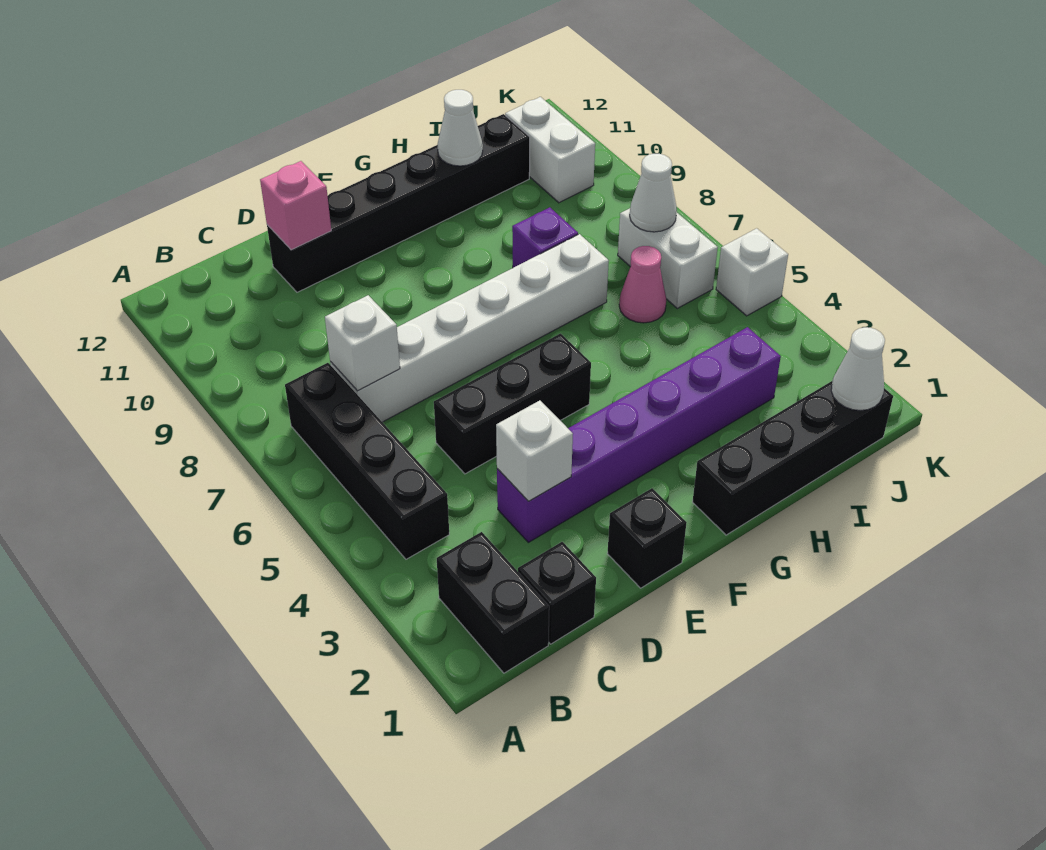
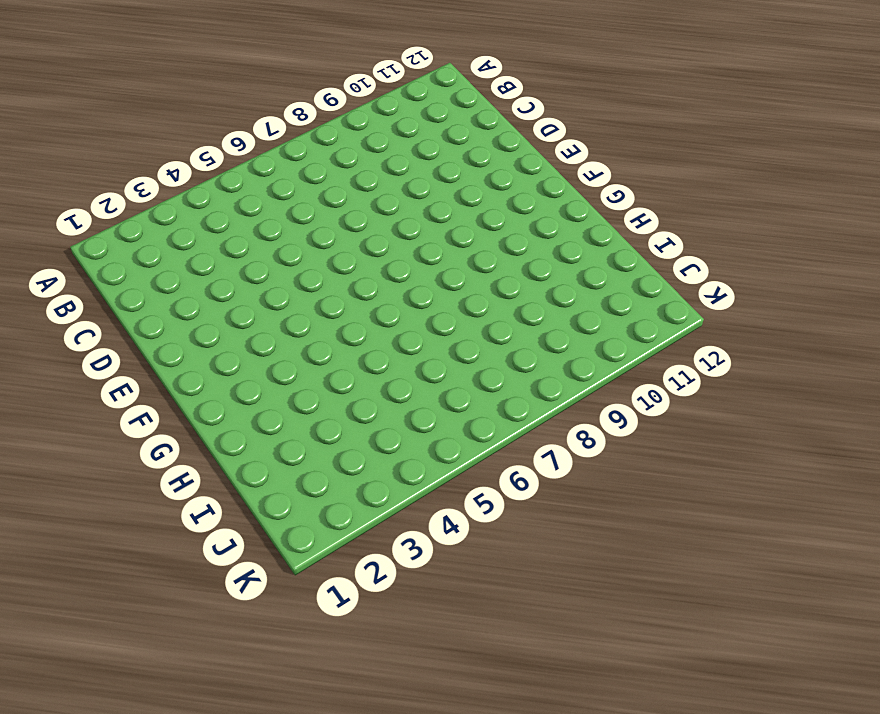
none -> black brick B1:B2 level 1
none -> black brick B4:B7 level 1
none -> black brick C1 level 1

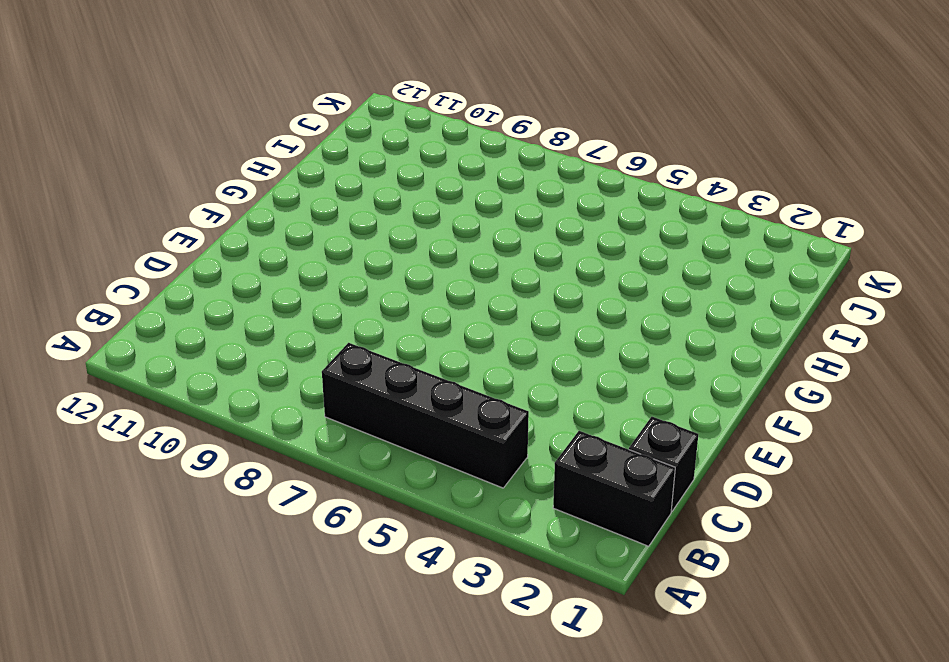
none -> white brick C7:H7 level 1
none -> purple brick D3:I3 level 1
none -> black brick D5:F5 level 1

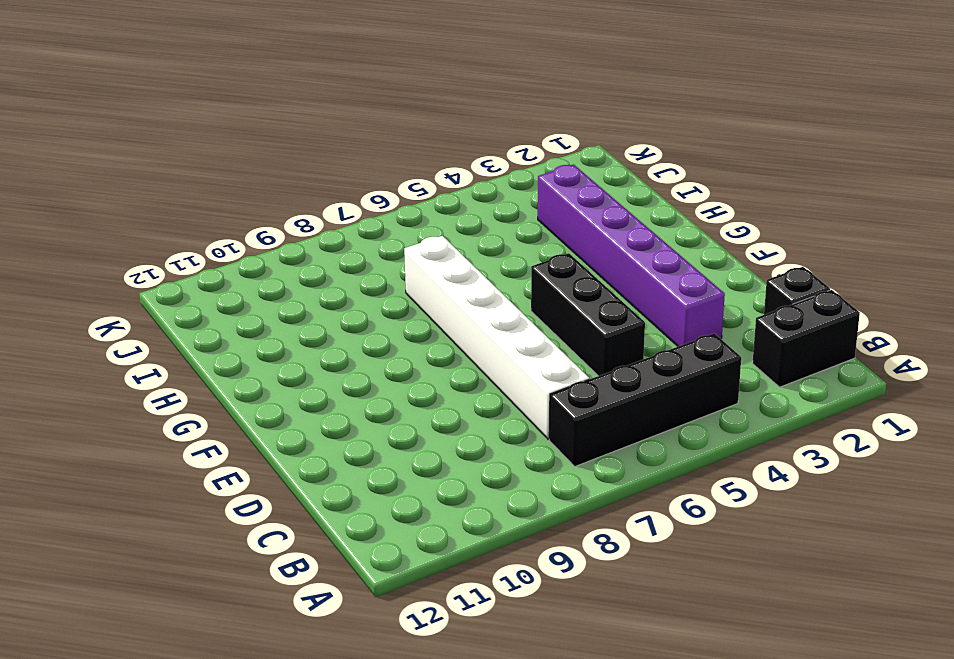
none -> black brick D11:I11 level 1
none -> black brick E1 level 1
none -> black brick G1:J1 level 1

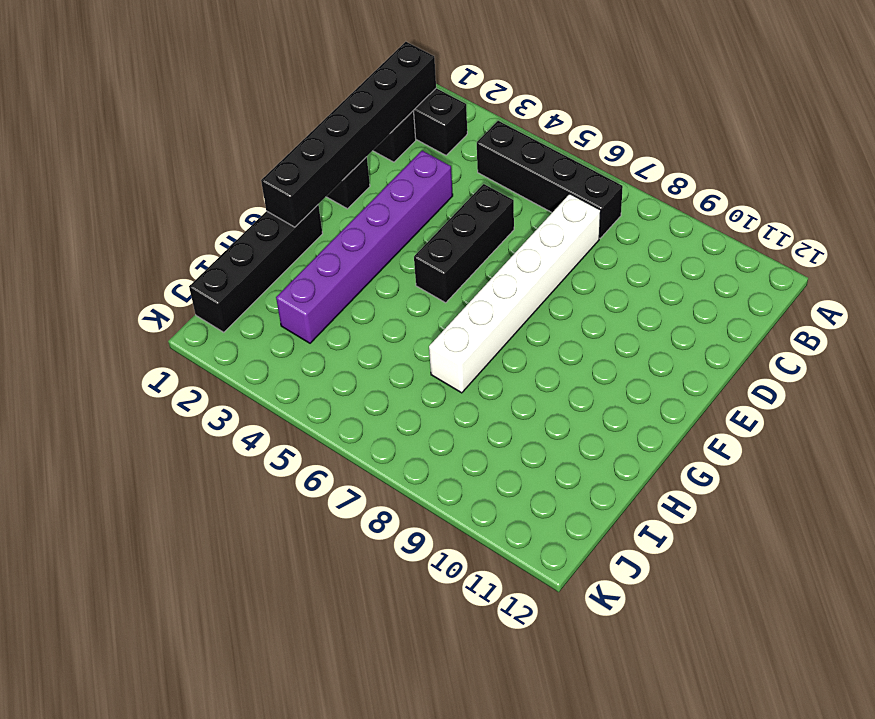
black brick B1:G1 level 2 -> black brick D11:I11 level 1
none -> purple brick H8 level 1
none -> pink cone I6 level 1
none -> white brick J6:J7 level 1

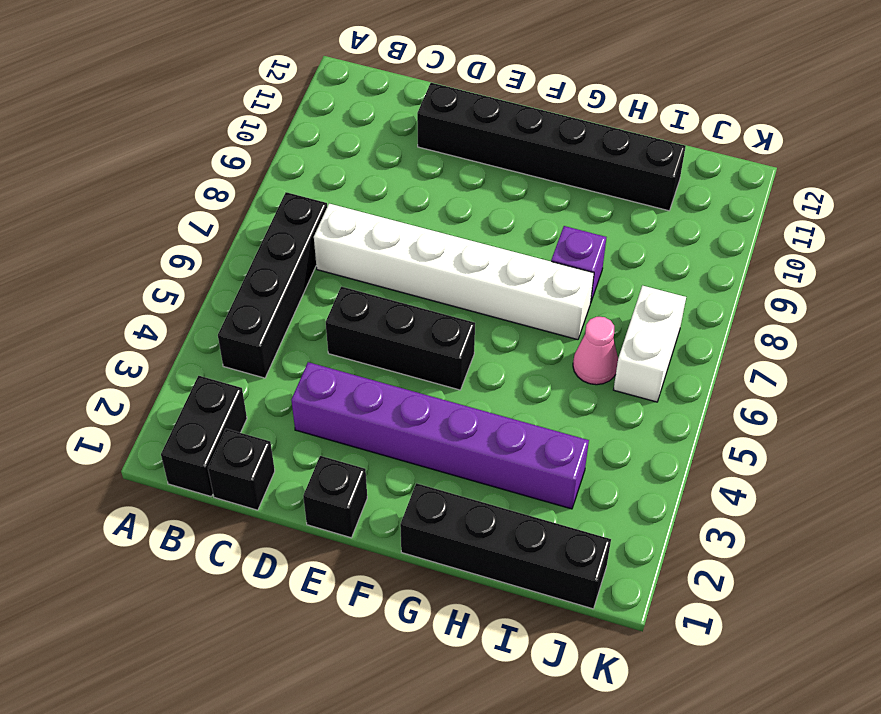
none -> white brick J10:J11 level 1
none -> white brick K5 level 1
none -> white brick C7 level 2

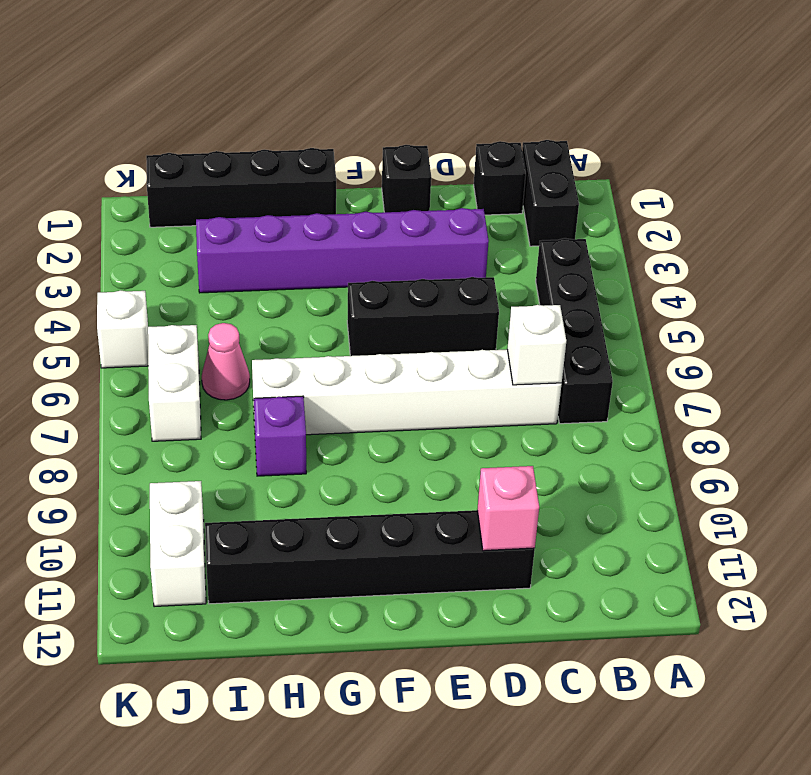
none -> white brick D3 level 2
none -> white cone H11 level 2
none -> white cone J1 level 2

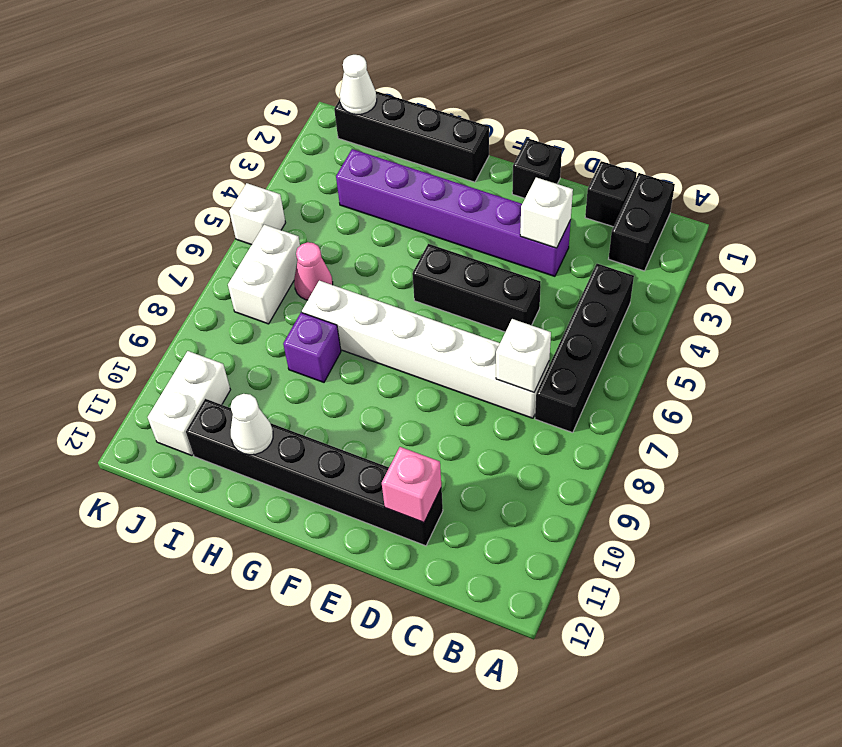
none -> white cone J7 level 2

